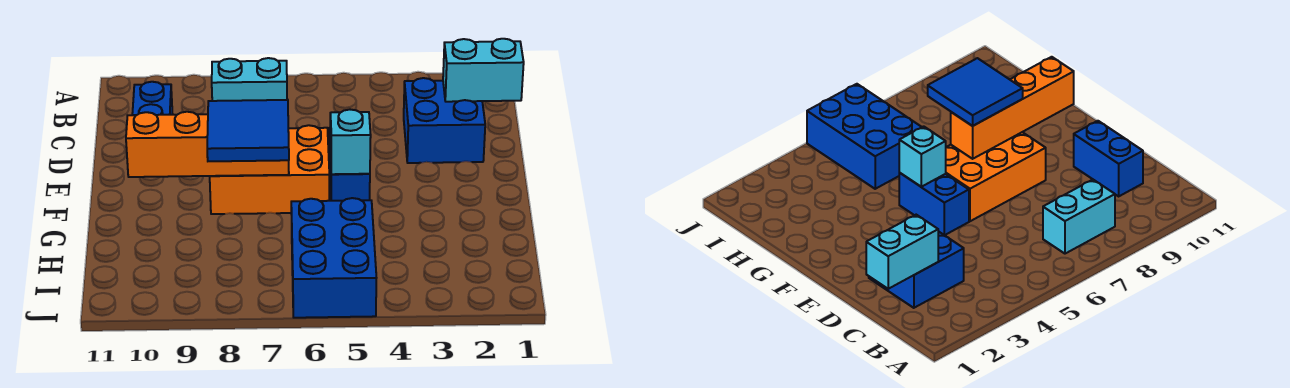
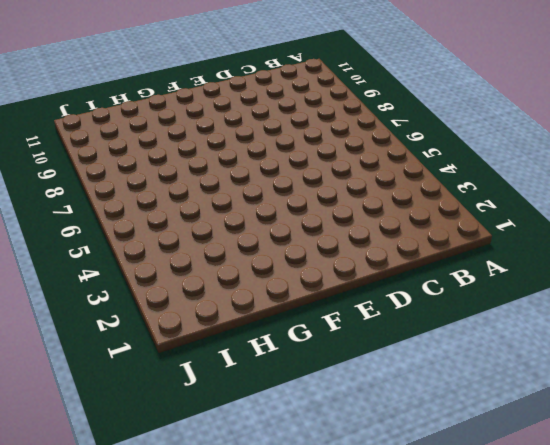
none -> cyan brick B7:B8 level 1
none -> blue brick C2:D3 level 1

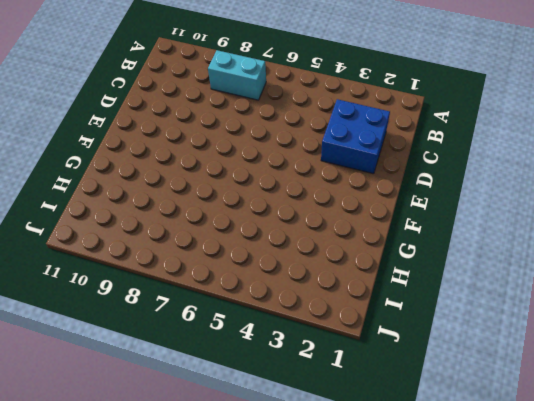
none -> blue brick C10:D10 level 1
none -> blue brick E5:F5 level 1

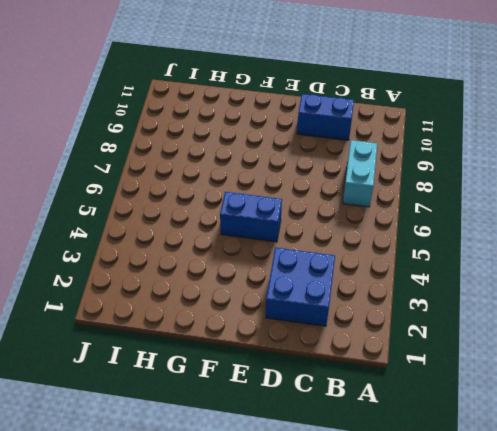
none -> orange brick E6:F8 level 1
none -> blue brick H5:J6 level 1

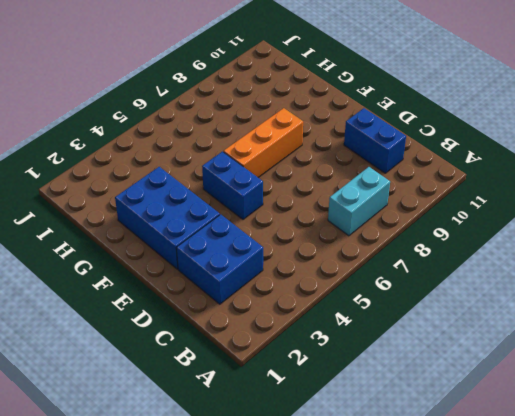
blue brick E2:G3 level 1 -> blue brick H5:J6 level 1
orange brick F6:F8 level 1 -> orange brick E6:F8 level 1
none -> cyan brick C1:C2 level 2
none -> cyan brick F5 level 2

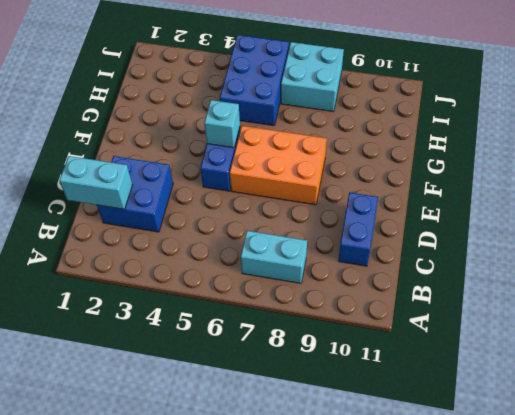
cyan brick I7:J8 level 1 -> none
none -> orange brick F7:F10 level 2
none -> blue tile F7:G8 level 3

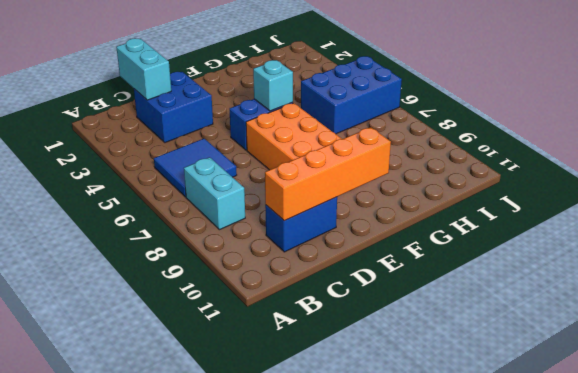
blue tile B5:C6 level 1 -> blue tile F7:G8 level 3
orange brick C10:F10 level 2 -> orange brick F7:F10 level 2

